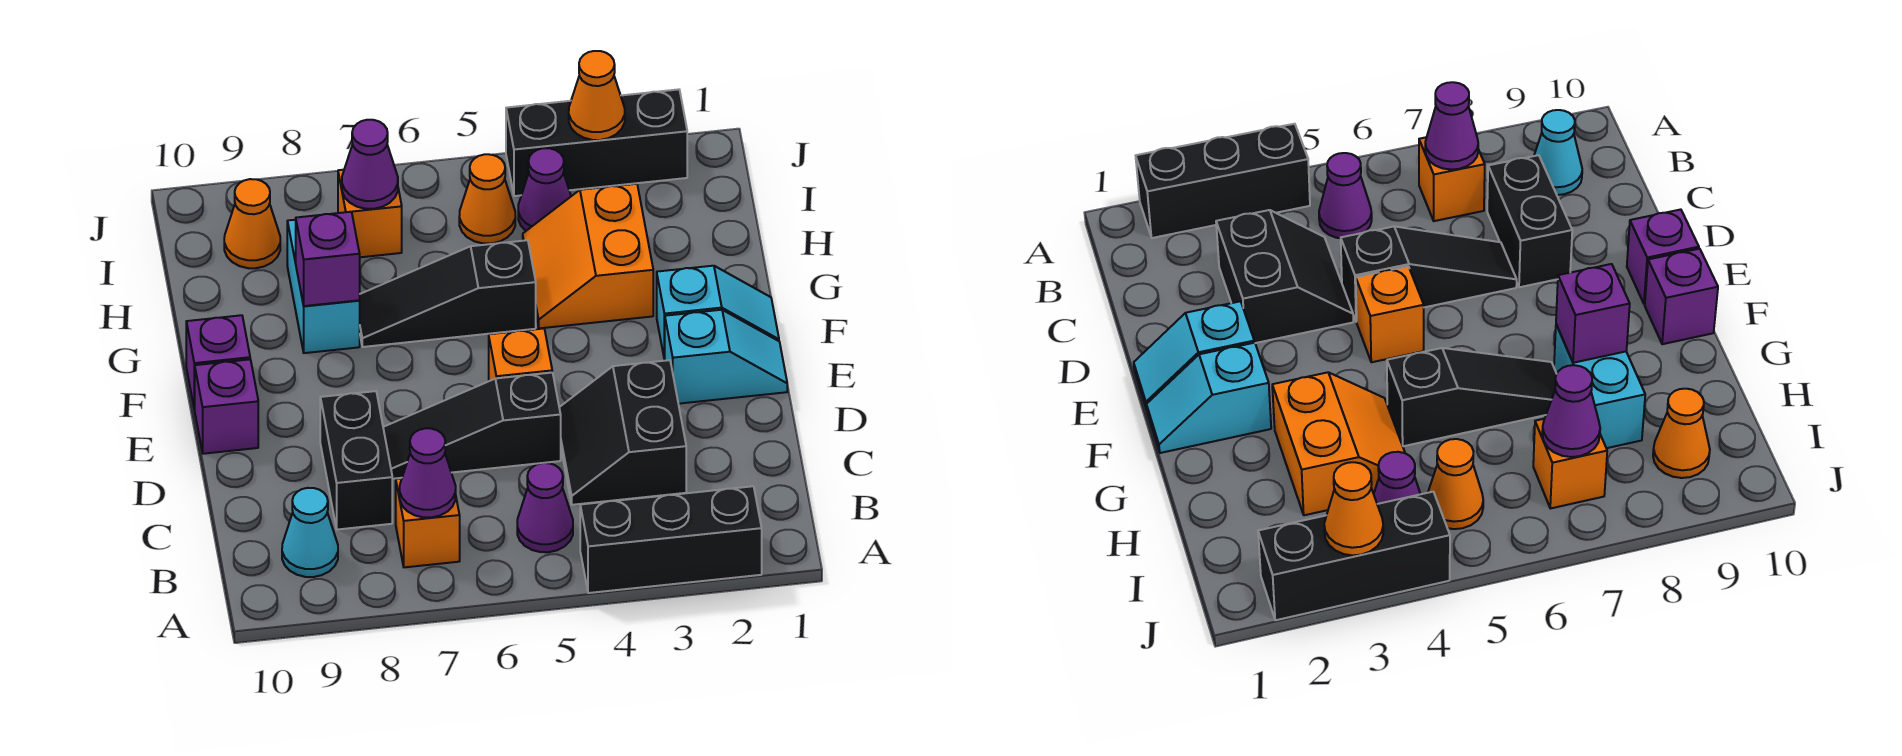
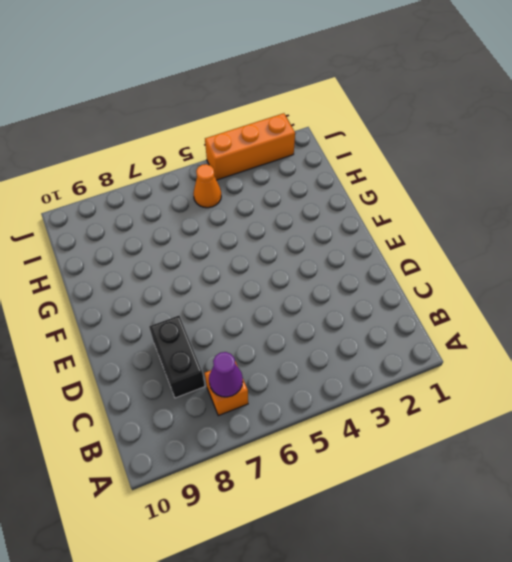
orange brick J2:J4 level 1 -> black brick J2:J4 level 1
none -> black brick A2:A4 level 1
none -> purple cone B5 level 1
none -> cyan cone B9 level 1

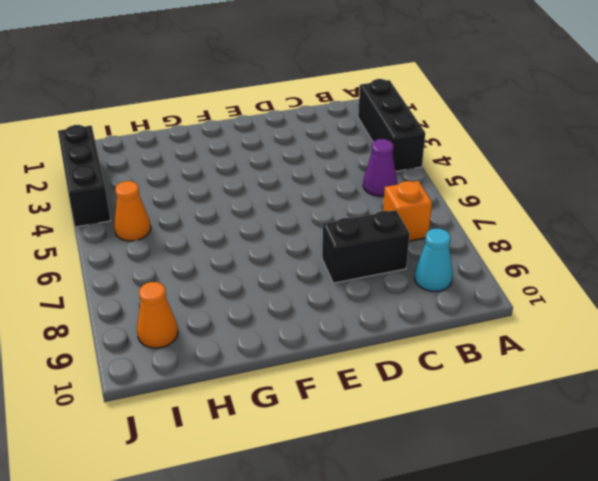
none -> black slope C3:D4 level 1 top 3
none -> black slope D5:D7 level 1 top 5
none -> cyan slope E1:E2 level 1 top 2

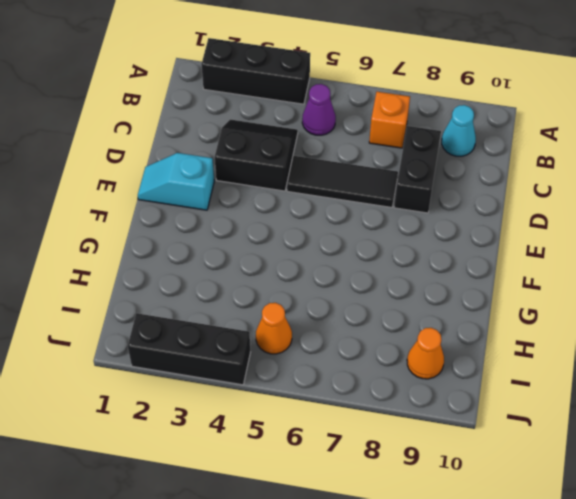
black slope C3:D4 level 1 top D -> black slope C3:D4 level 1 top 3
black tile D5:D7 level 1 -> black slope D5:D7 level 1 top 5
none -> orange brick E5 level 1
none -> purple brick E10 level 1
none -> cyan slope F1:F2 level 1 top 2

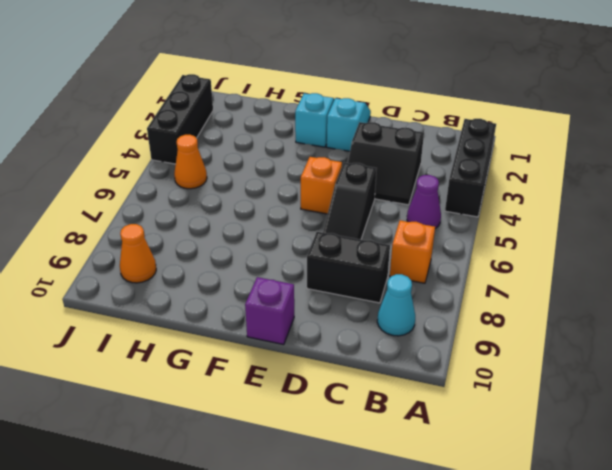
none -> purple brick F10 level 1
none -> orange slope G3:H4 level 1 top 3
none -> black slope G5:G7 level 1 top 5

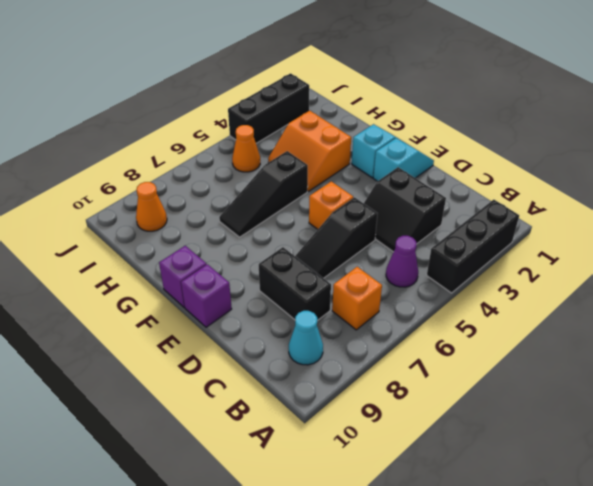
none -> cyan brick G8:H8 level 1
none -> purple cone I4 level 1
none -> orange brick I7 level 1

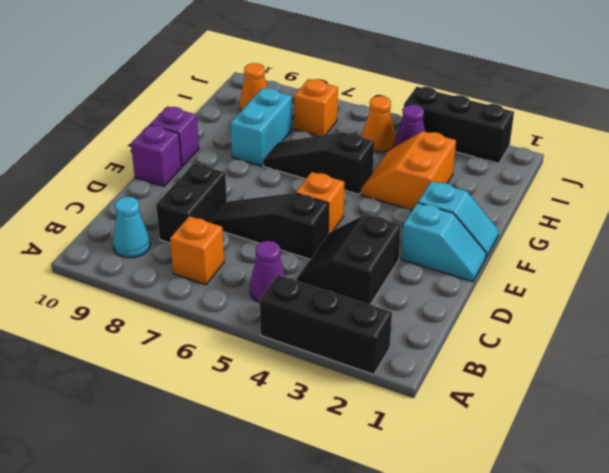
none -> purple cone B7 level 2
none -> purple brick G8 level 2
none -> purple cone I7 level 2

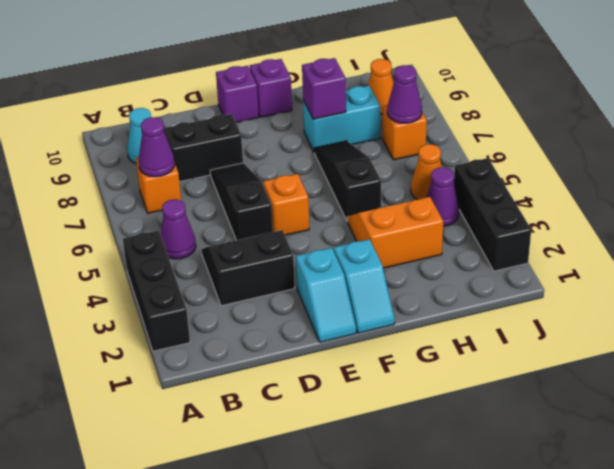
none -> orange cone J3 level 2

